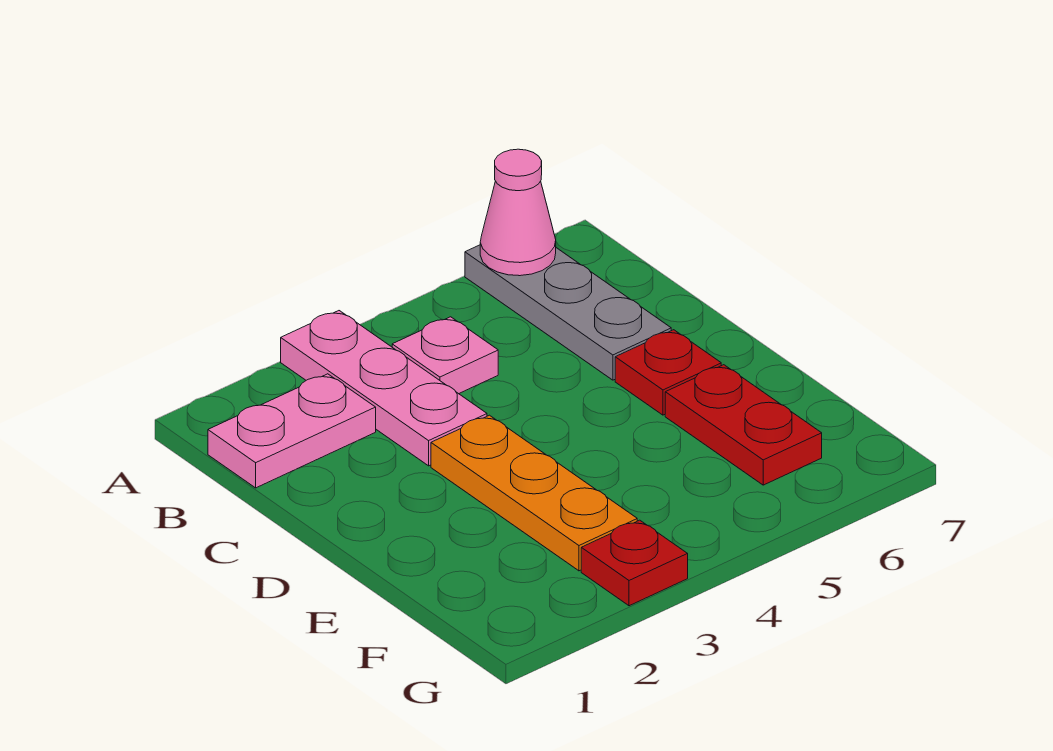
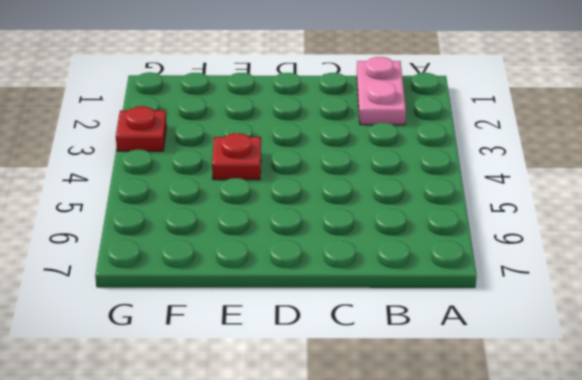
red plate E4 level 1 -> red plate D6 level 1
none -> pink plate A3:C3 level 1
none -> grey plate A6:C6 level 1

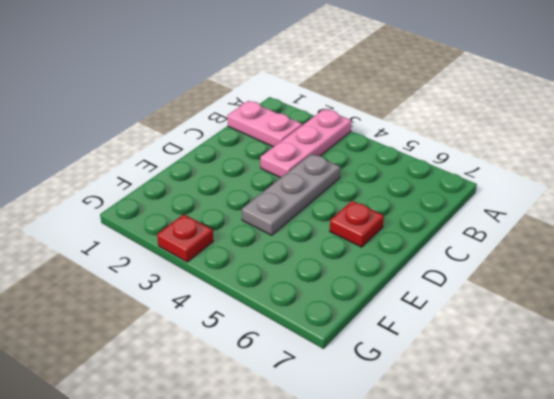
grey plate C4:E4 level 1 -> grey plate A6:C6 level 1
none -> pink plate B4 level 1
none -> orange plate D3:F3 level 1

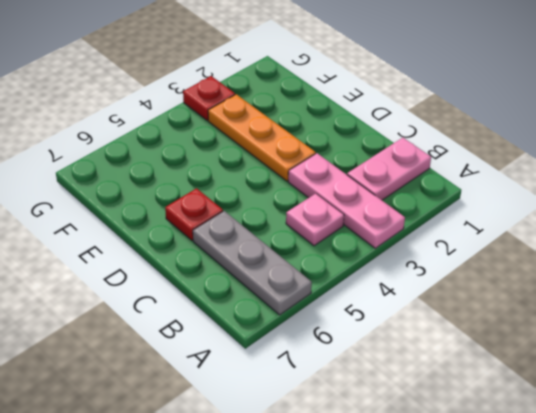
none -> red plate E6:F6 level 1
none -> pink cone A6 level 2

